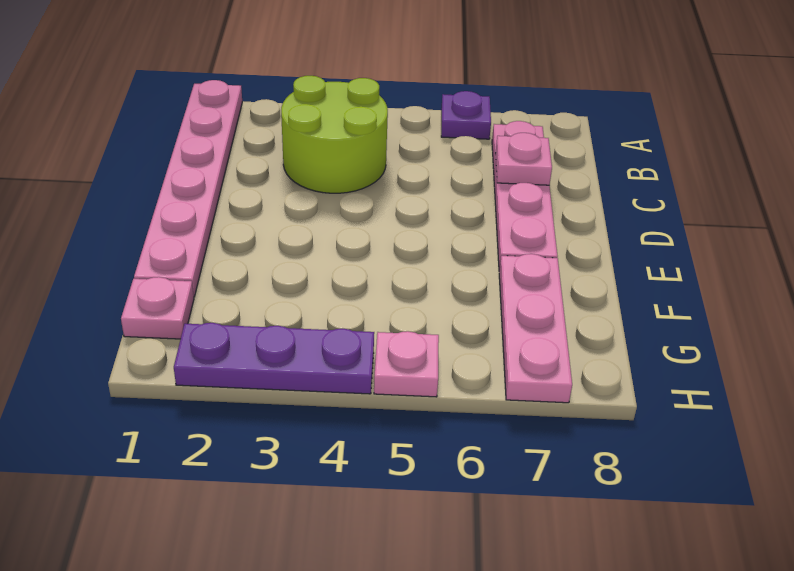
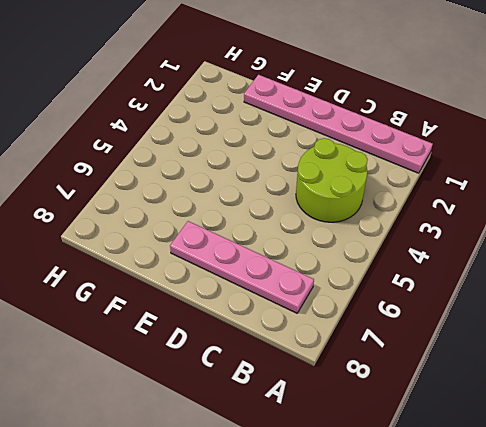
none -> purple plate A6 level 1
none -> pink plate F7:H7 level 1

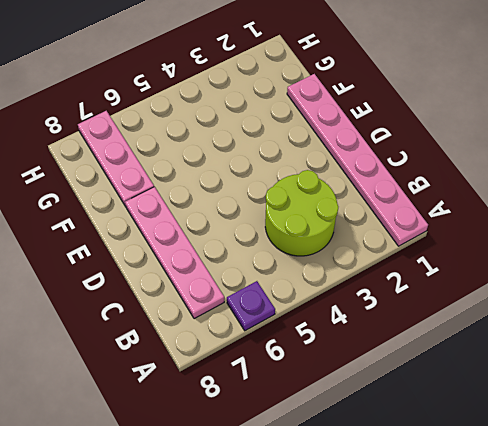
none -> pink plate G1 level 1
none -> purple plate H2:H4 level 1

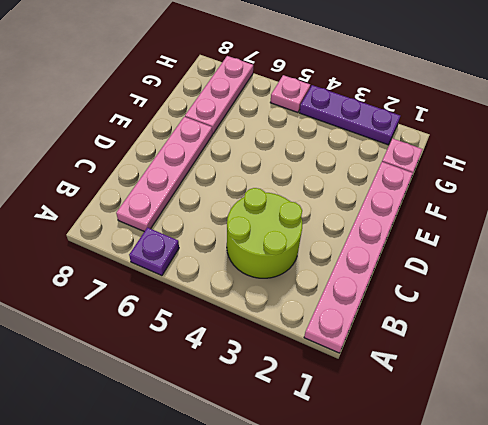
none -> pink plate C7 level 2

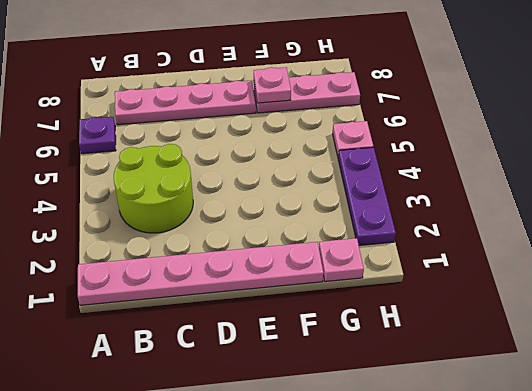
pink plate F7 level 2 -> pink plate C7 level 2

